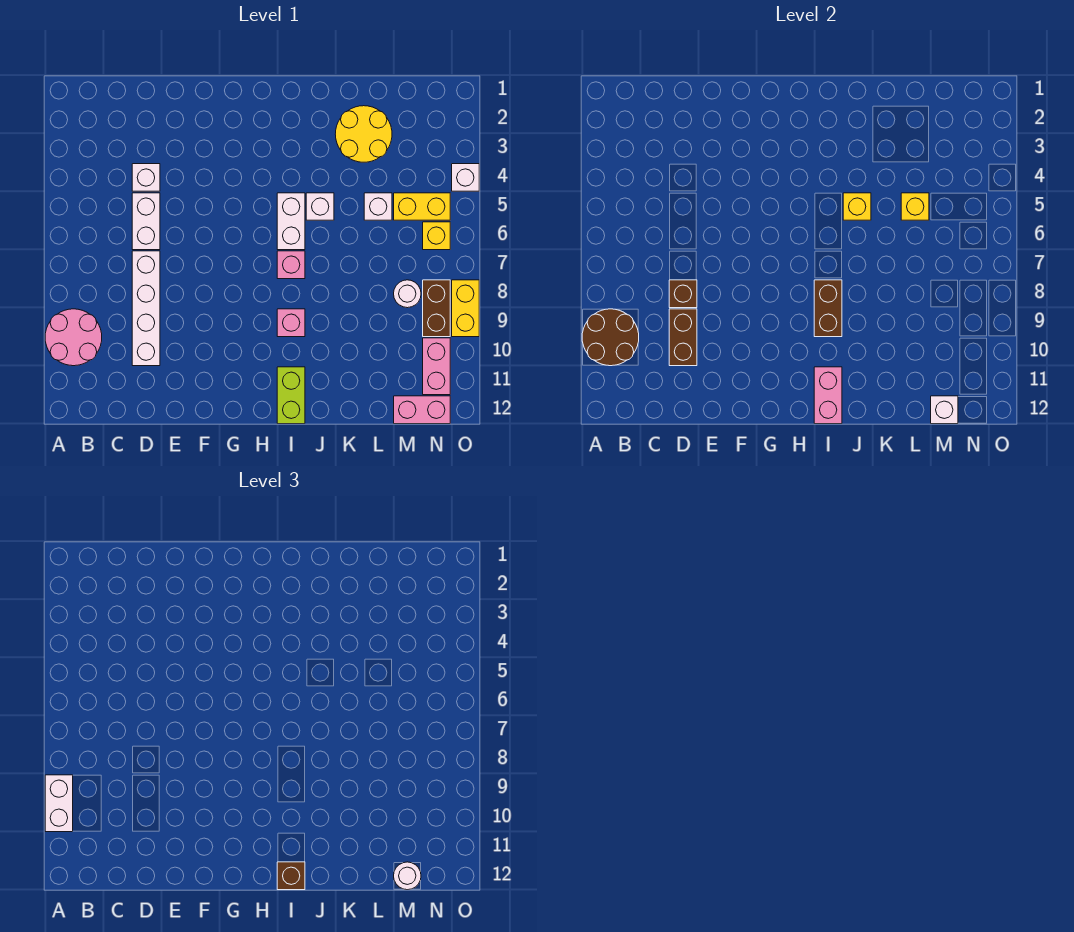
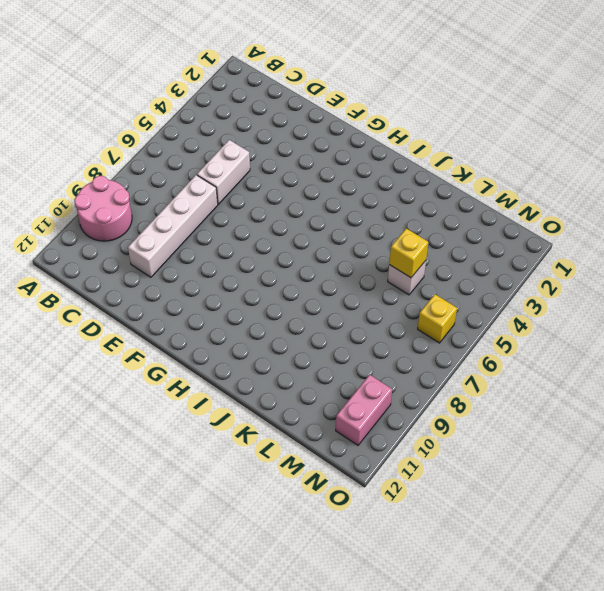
none -> white brick D4 level 1
none -> white brick I5:I6 level 1
none -> pink brick I7 level 1
none -> pink brick I9 level 1

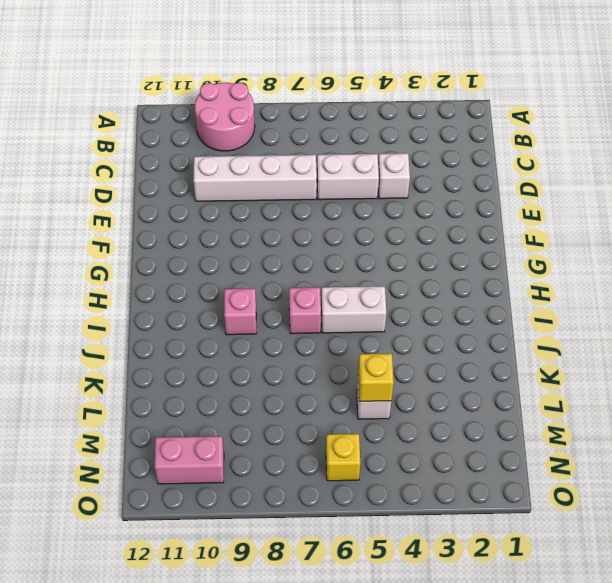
none -> lime brick I11:I12 level 1
none -> white brick J5 level 1
none -> yellow round brick K2:L3 level 1
none -> yellow brick M5:N5 level 1

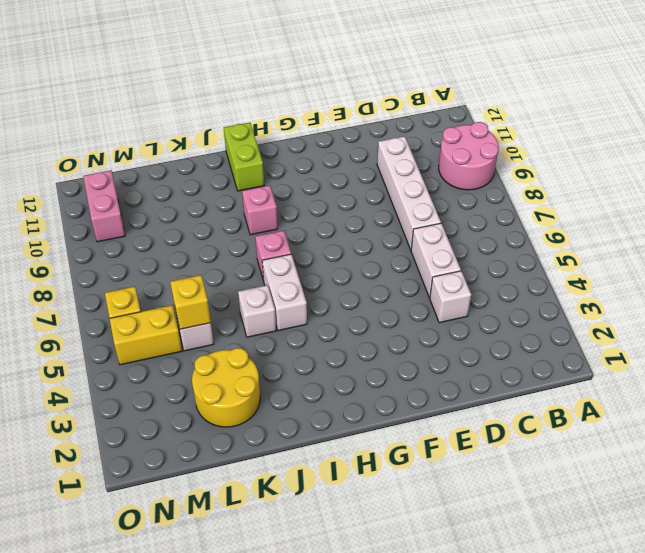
none -> white round brick M8 level 1
none -> pink brick M12:N12 level 1
none -> brown brick N8:N9 level 1
none -> white brick O4 level 1

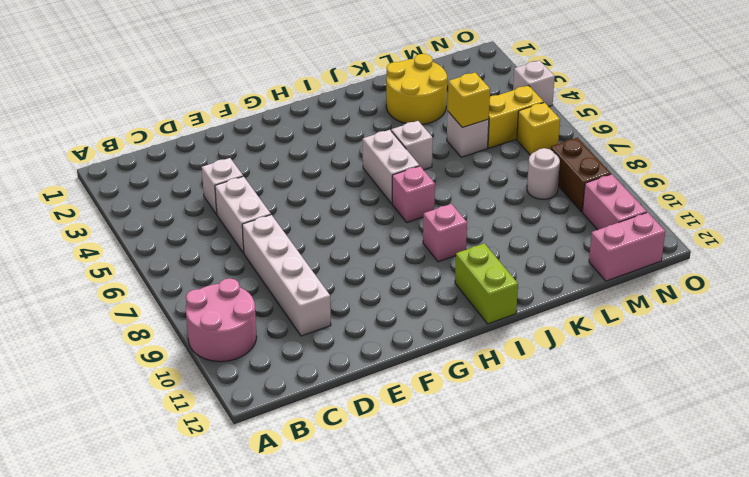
none -> yellow brick O8:O9 level 1
none -> brown round brick A9:B10 level 2
none -> brown brick D8 level 2
none -> brown brick D9:D10 level 2

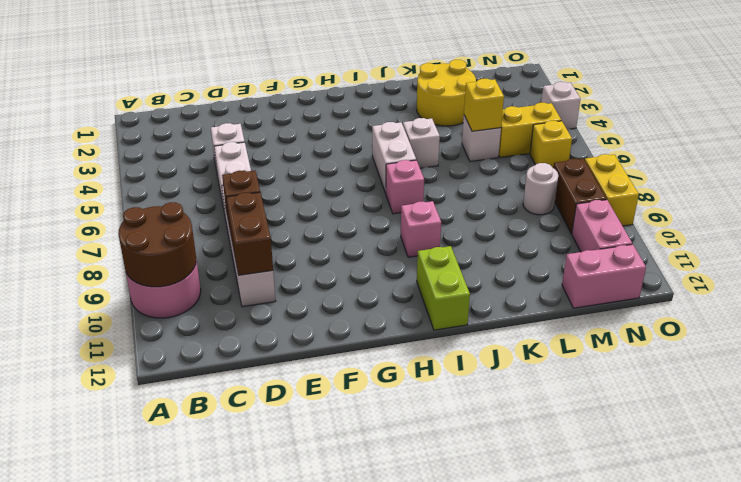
none -> brown brick I8:I9 level 2
none -> pink brick I11:I12 level 2
none -> yellow brick J5 level 2
none -> white brick M12 level 2

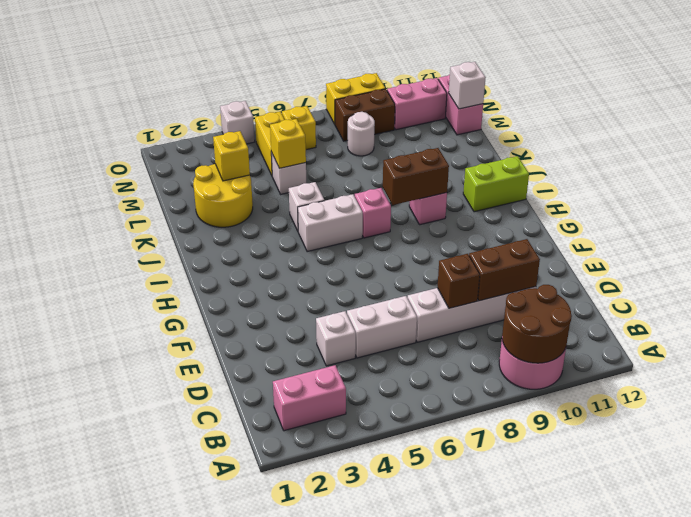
pink brick B2:B3 level 1 -> pink brick I11:I12 level 2
yellow brick L3 level 2 -> yellow brick J5 level 2
none -> white brick A9:A10 level 3
none -> brown brick I12 level 3
none -> white round brick M12 level 3

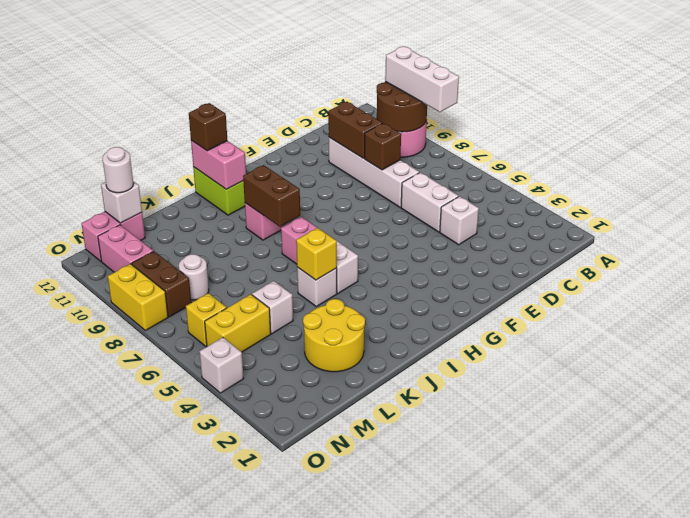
white brick A8:A10 level 3 -> white brick A9:A10 level 3
none -> yellow brick L5 level 2

